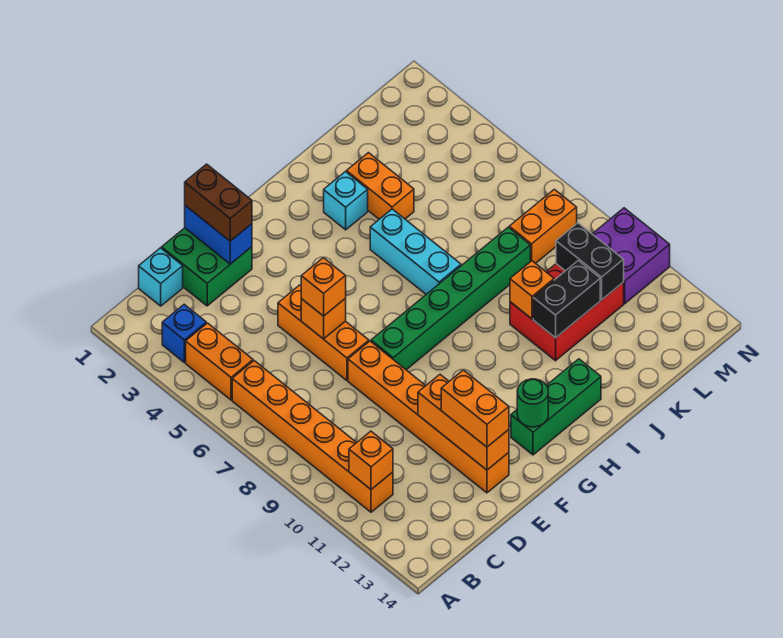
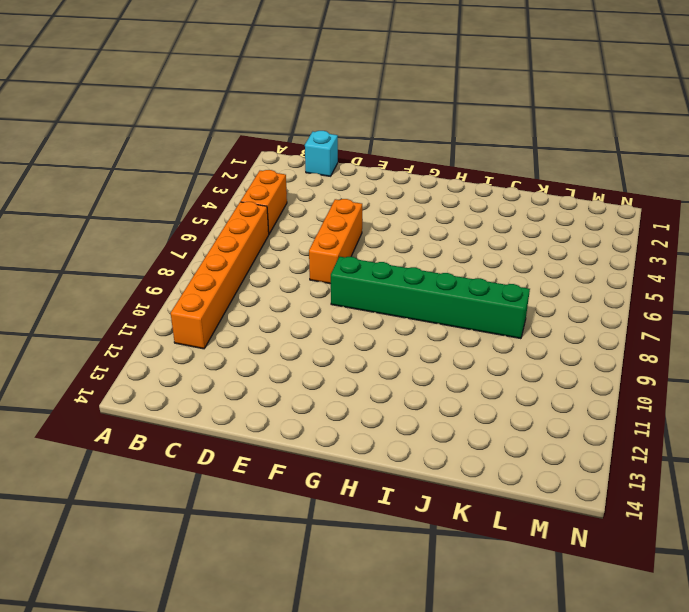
none -> blue brick B3 level 1
none -> green brick D1:E2 level 1
none -> orange brick E8:E13 level 1

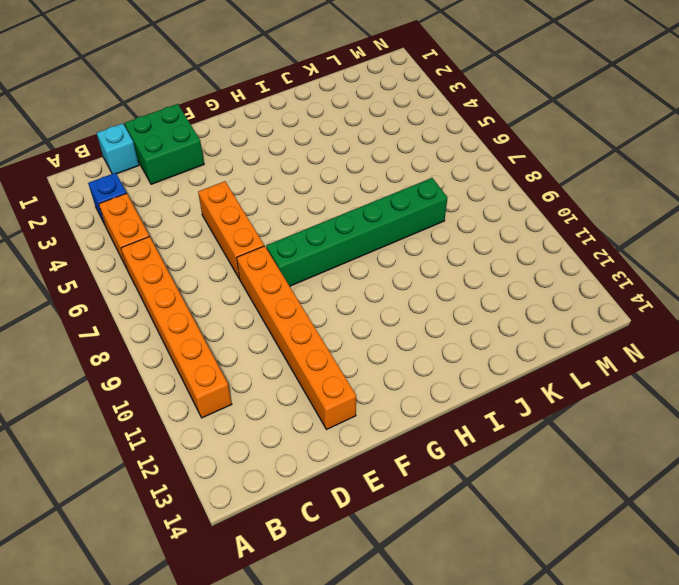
none -> green brick G13:I13 level 1
none -> cyan brick I3 level 1
none -> cyan brick I5:I7 level 1

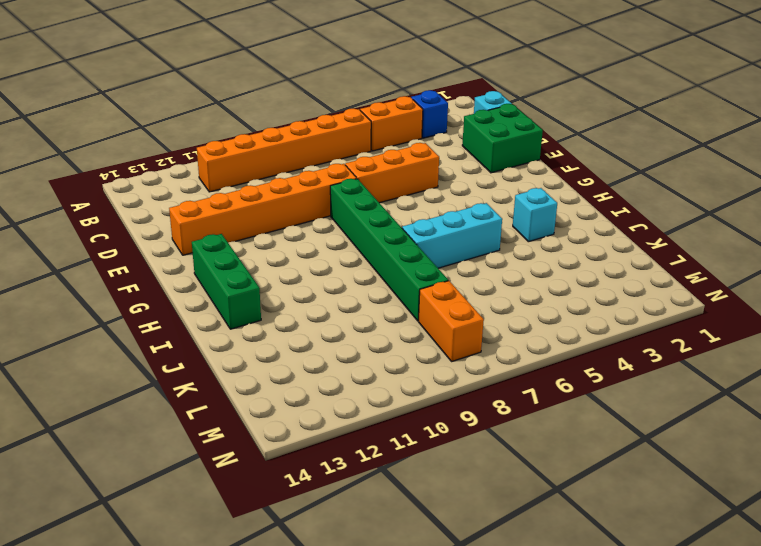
none -> orange brick J3:J4 level 1
none -> red brick J10:L11 level 1
none -> purple brick M10:N11 level 1

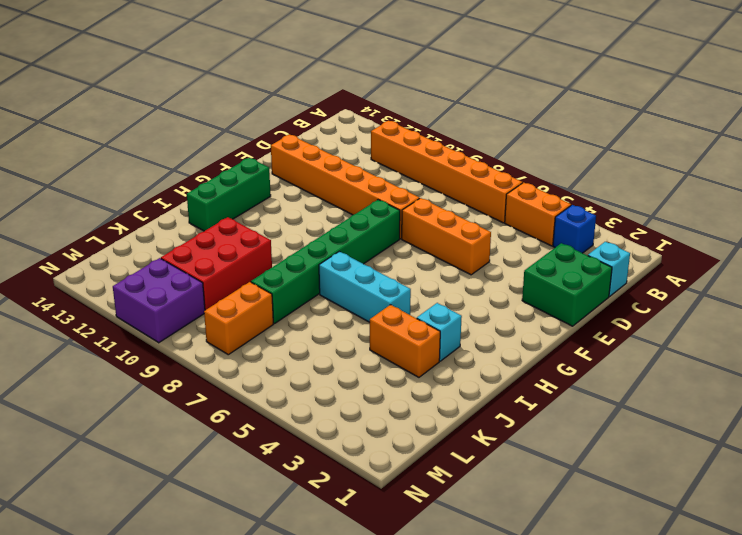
none -> orange brick B11 level 2
none -> blue brick E1:E2 level 2
none -> orange brick E6 level 2

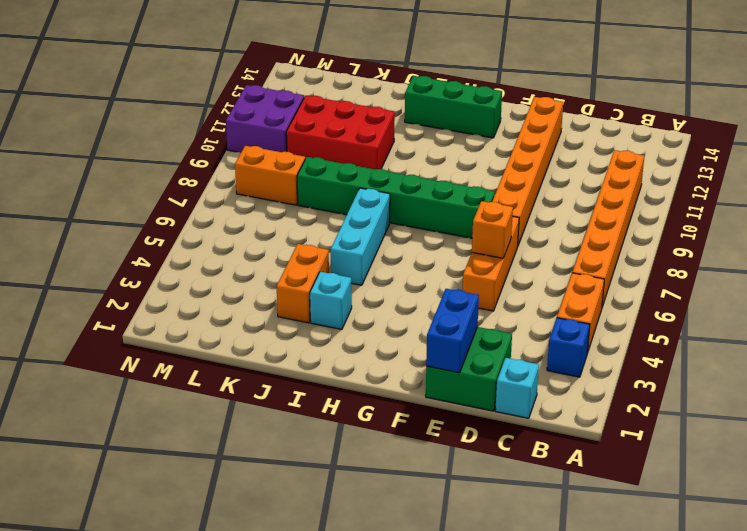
none -> orange brick B11 level 2
none -> orange brick E11:E13 level 2
none -> green round brick G13 level 2

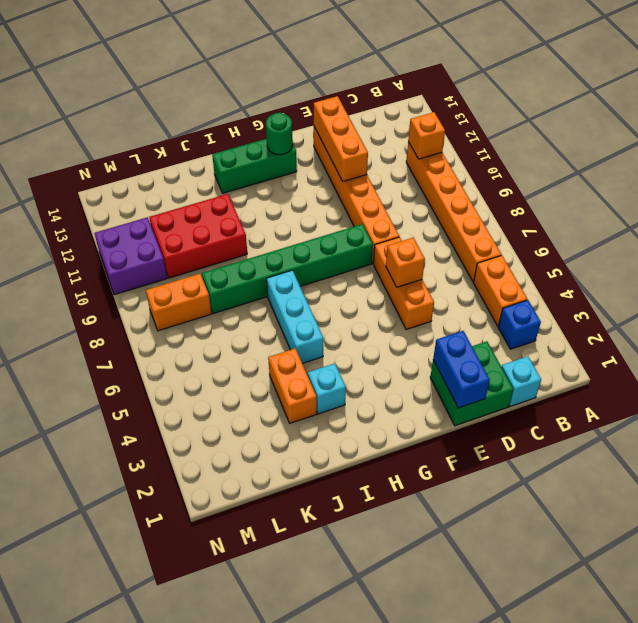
none -> orange brick J10 level 2
none -> black brick J11:K11 level 2
none -> black brick L10:L11 level 2

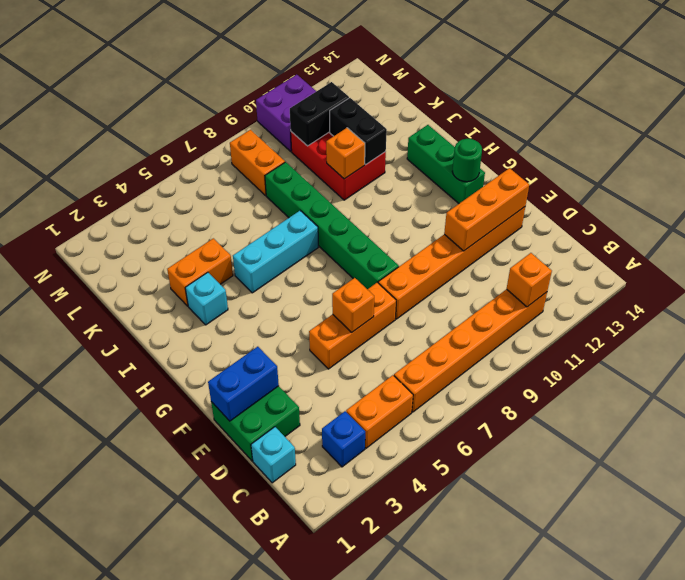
none -> brown brick E1:E2 level 3
none -> orange brick E6 level 3
none -> orange brick E12:E13 level 3

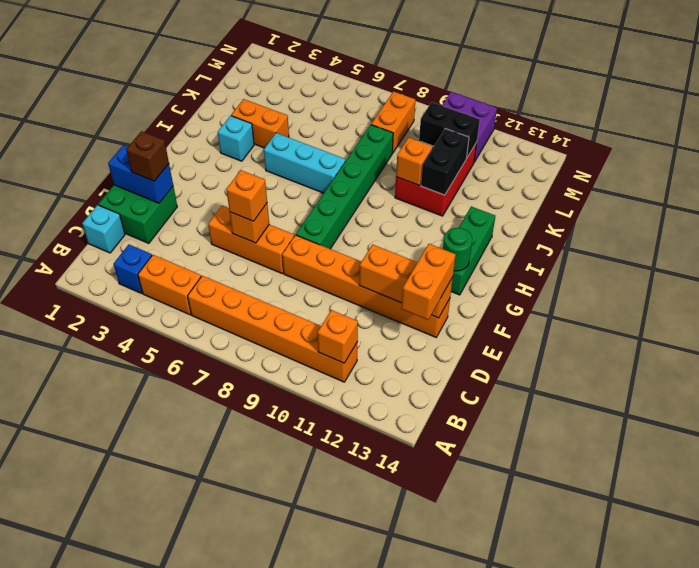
orange brick D13:E13 level 3 -> orange brick E12:E13 level 3
brown brick E2 level 3 -> brown brick E1:E2 level 3

